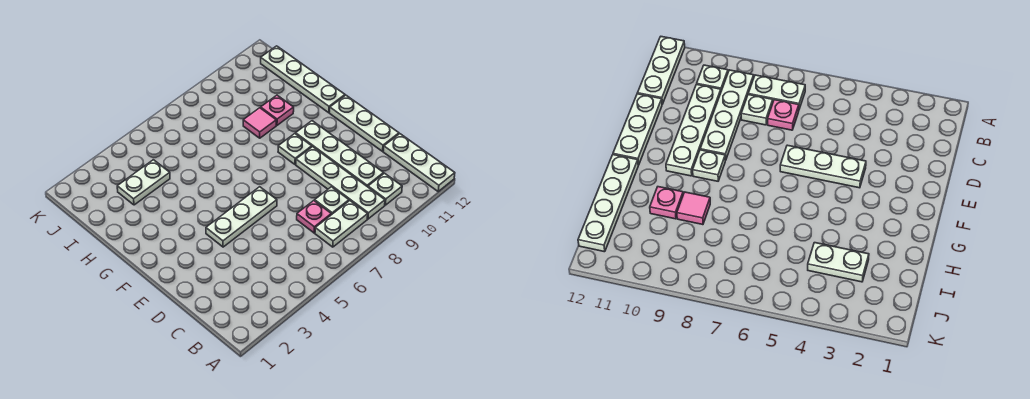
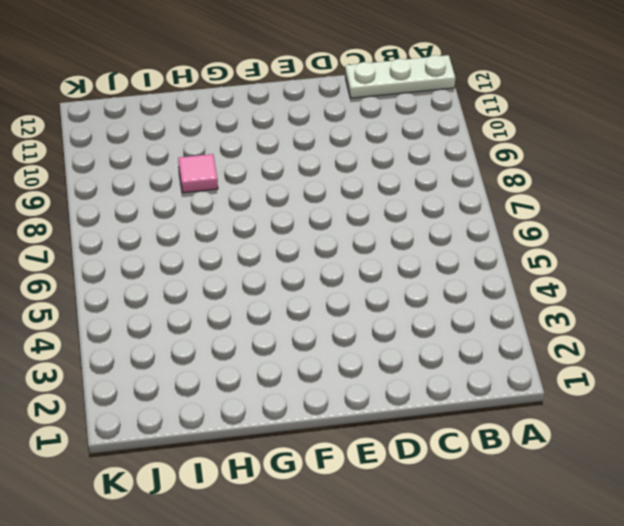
none -> white plate B7:B8 level 1
none -> white plate B9:E9 level 1
none -> white plate B10 level 1

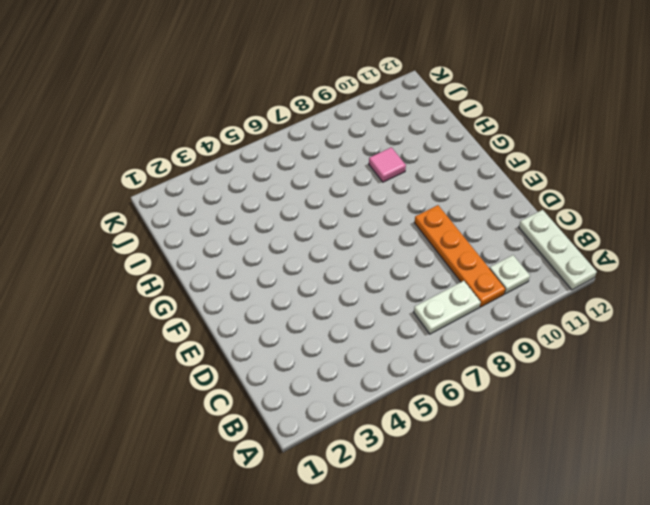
orange plate B9:E9 level 1 -> white plate B9:E9 level 1
none -> pink plate C7 level 1
none -> white plate C8 level 1
none -> white plate C10:F10 level 1

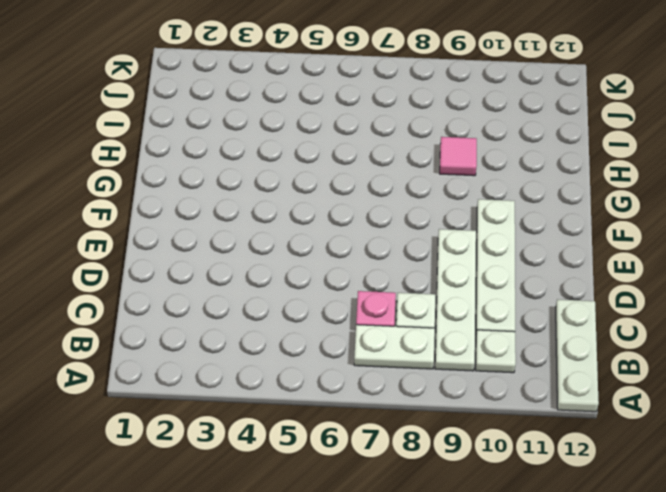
none -> white plate D12:F12 level 1
none -> white plate E4:E6 level 1
none -> white plate F9 level 1

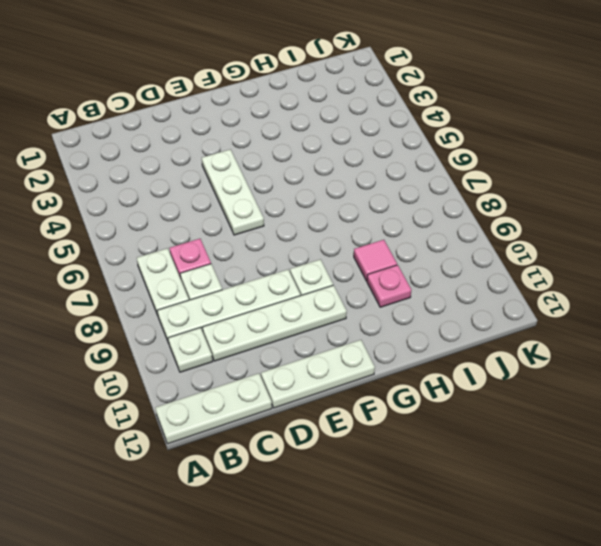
none -> white plate G12:J12 level 1
none -> white plate I3:I4 level 1

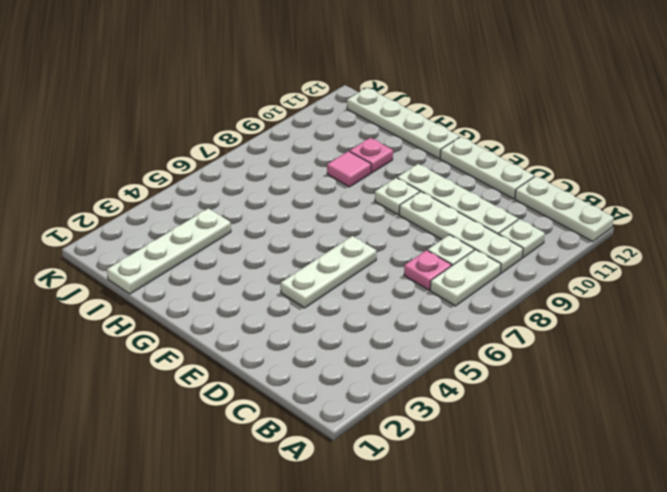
white plate I1:I4 level 1 -> white plate I3:I4 level 1

